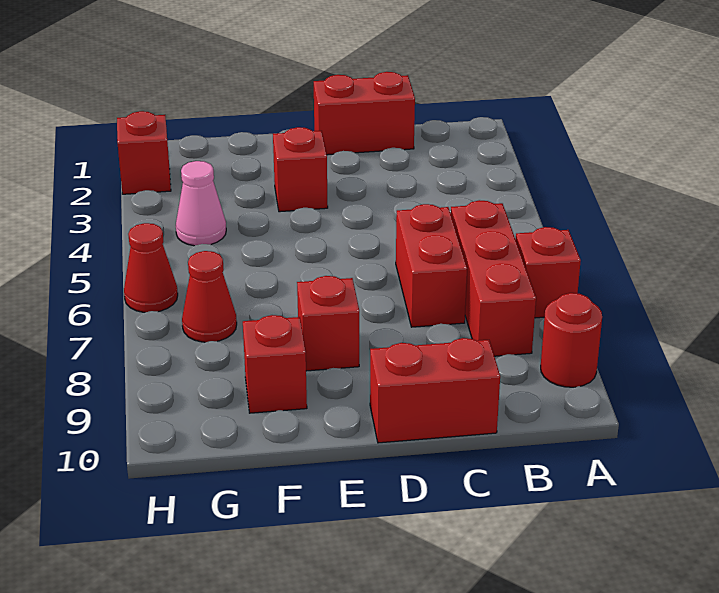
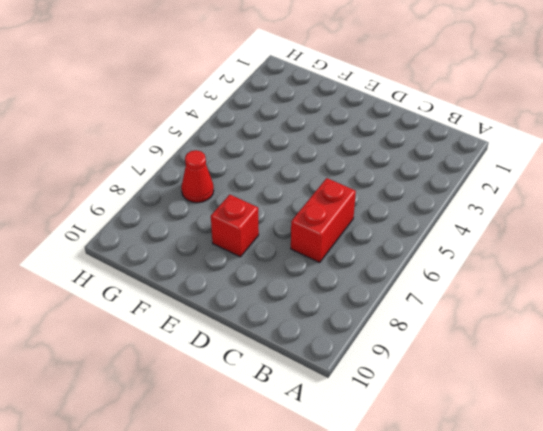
none -> red brick A7 level 1
none -> red round brick A9 level 1
none -> red brick B6:B8 level 1

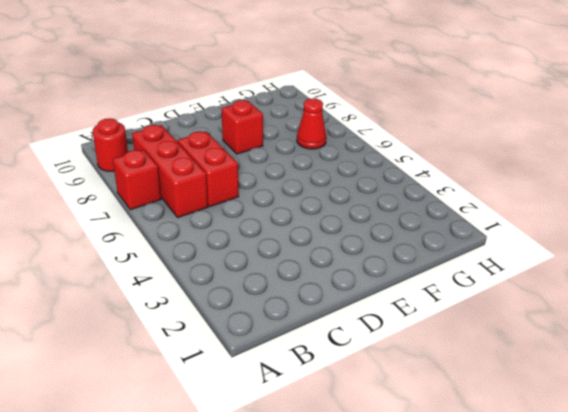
none -> red brick C1:D1 level 1
none -> red brick C10:D10 level 1
none -> red brick E3 level 1

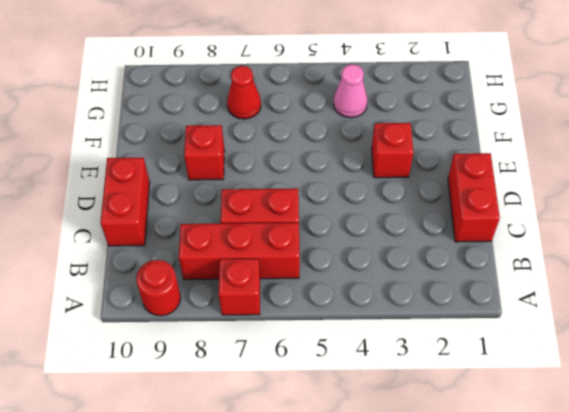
none -> red brick F9 level 1
none -> red brick H2 level 1
none -> red cone H6 level 1

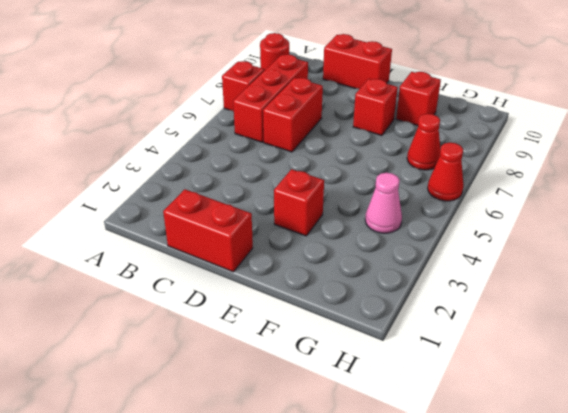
none -> red brick H2 level 1

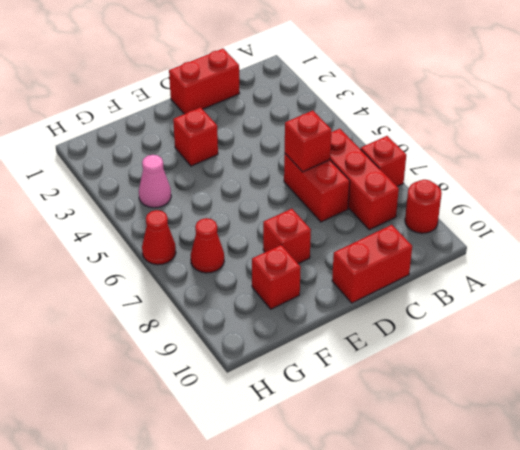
red brick C6 level 2 -> red brick H2 level 1

